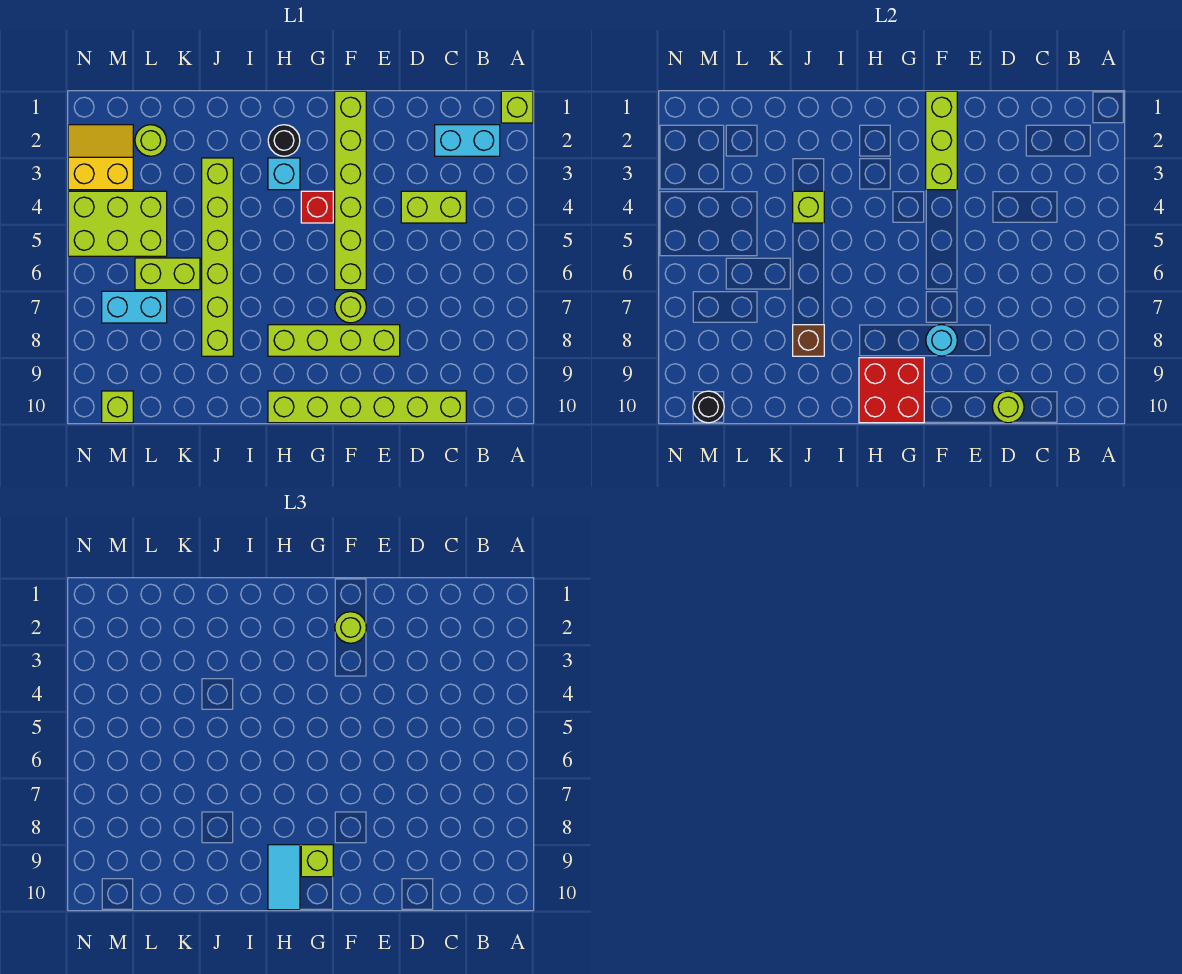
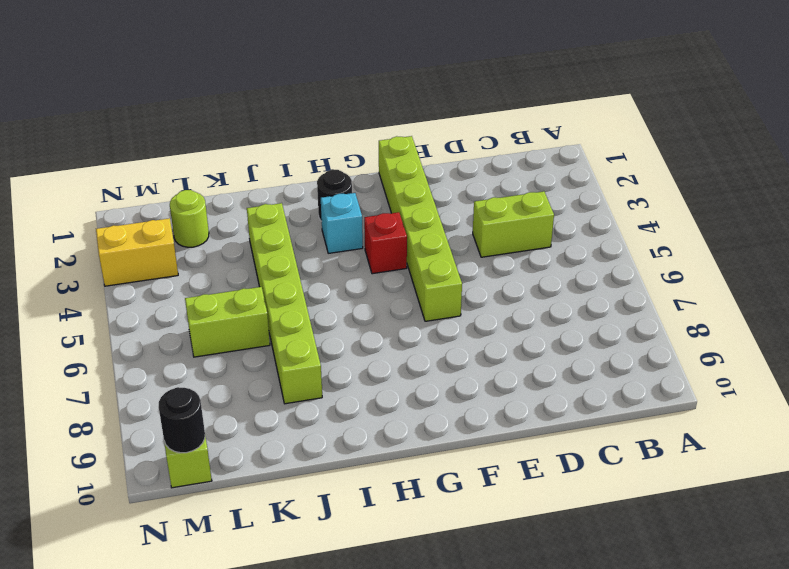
none -> lime brick A1 level 1
none -> cyan brick B2:C2 level 1
none -> lime brick C10:H10 level 1

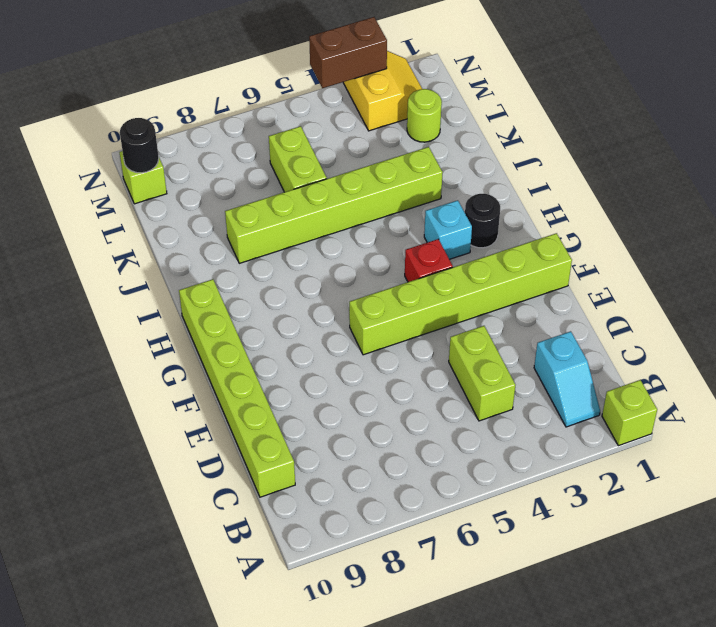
cyan slope B2:C2 level 1 top C -> cyan brick B2:C2 level 1
brown brick N3:N4 level 2 -> none
none -> lime brick E8:H8 level 1
none -> lime round brick F7 level 1
none -> lime brick L4:N5 level 1

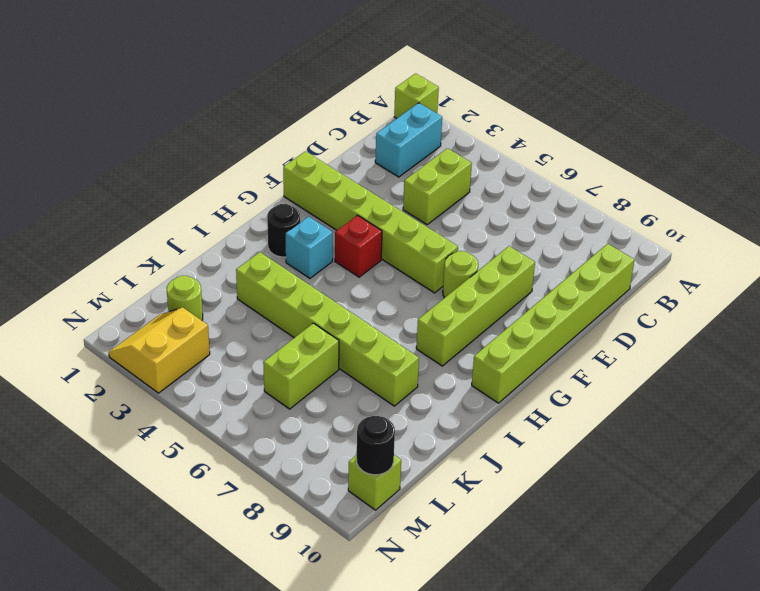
none -> lime brick L4:N5 level 1
none -> cyan brick L7:M7 level 1
none -> lime round brick D10 level 2

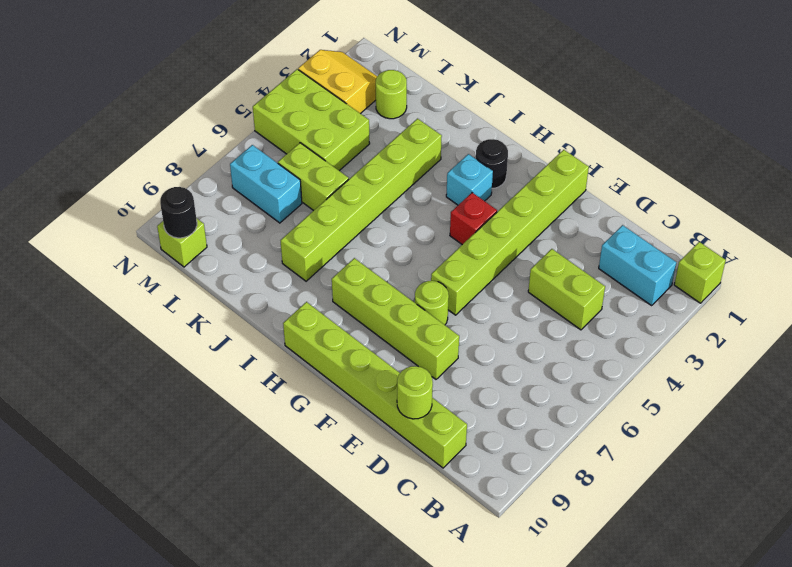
none -> lime brick F1:F3 level 2
none -> cyan round brick F8 level 2
none -> red brick G9:H10 level 2

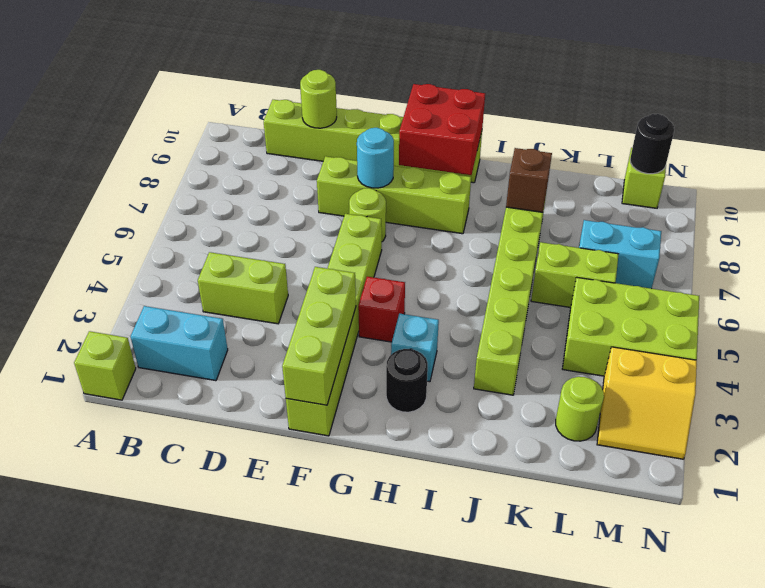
none -> lime brick J4 level 2
none -> lime round brick F2 level 3
none -> lime brick G9 level 3

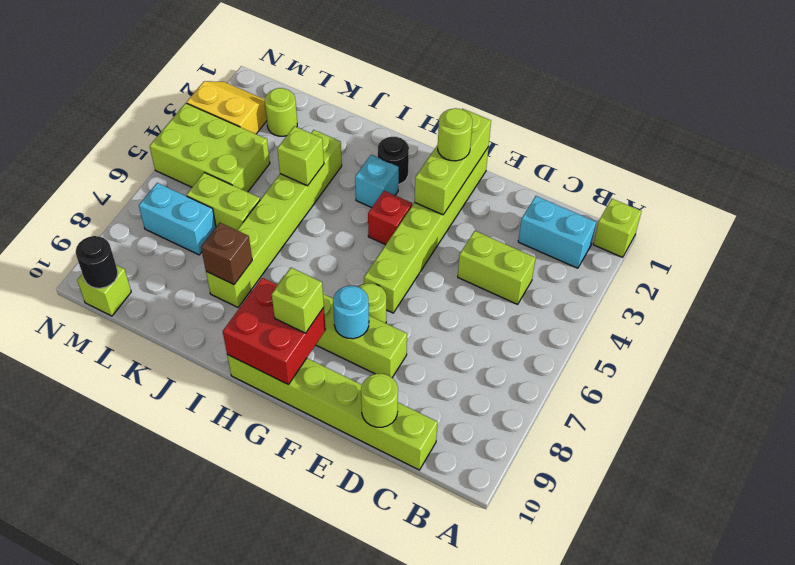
none -> cyan tile H9:H10 level 3

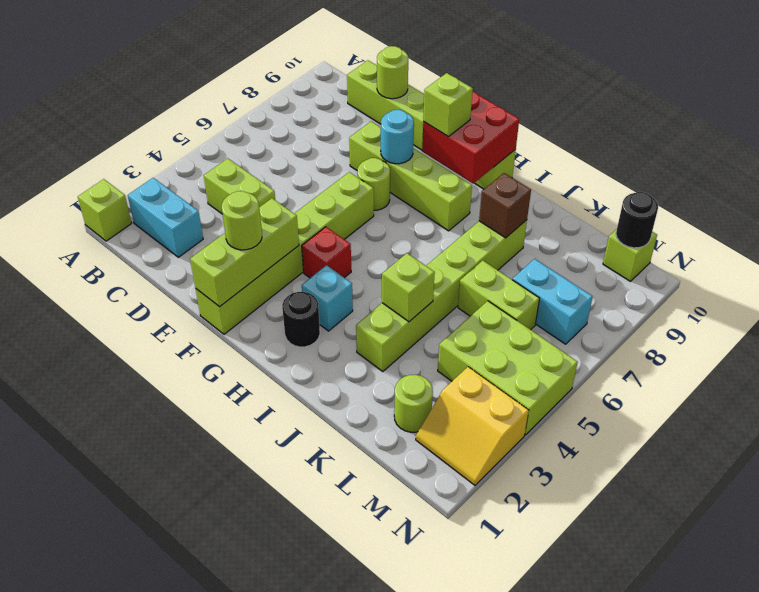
none -> cyan tile H9:H10 level 3

